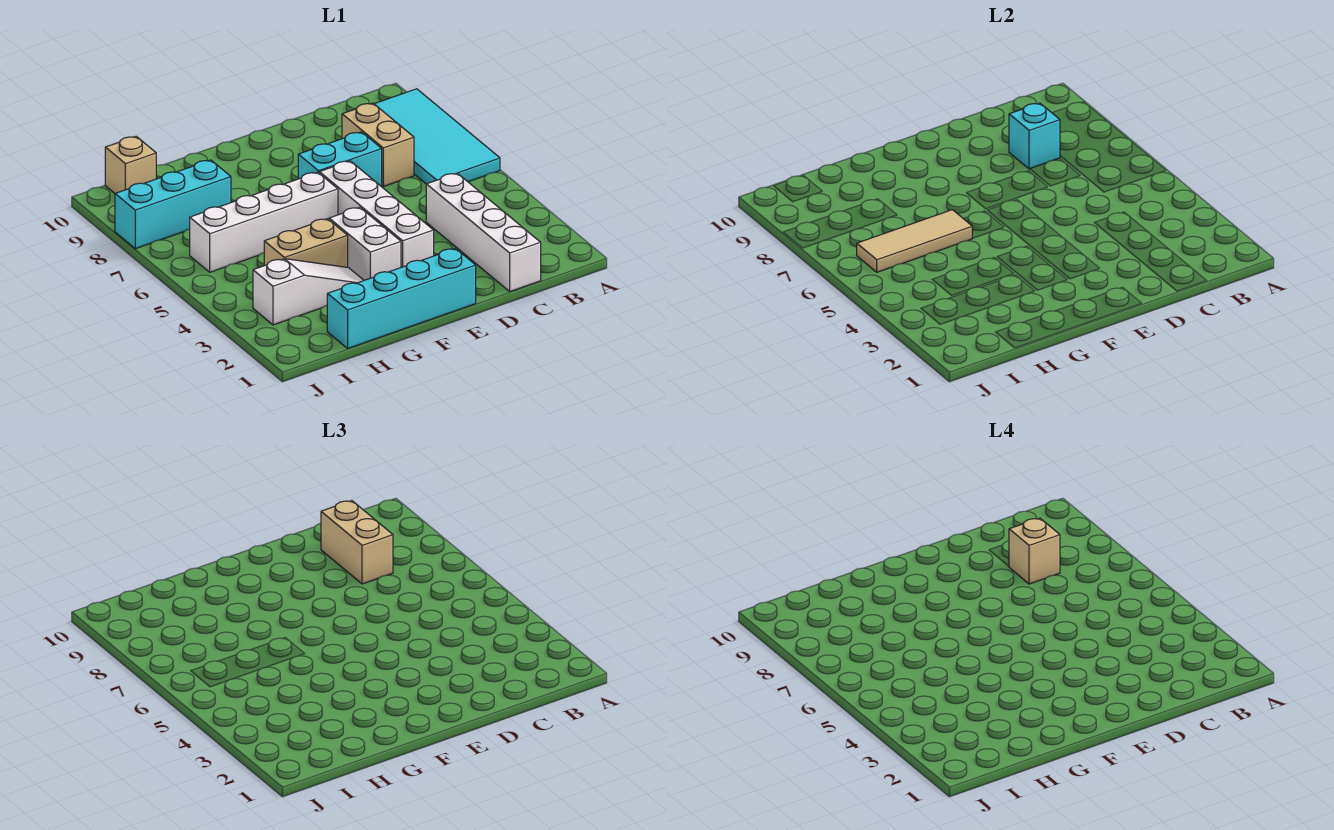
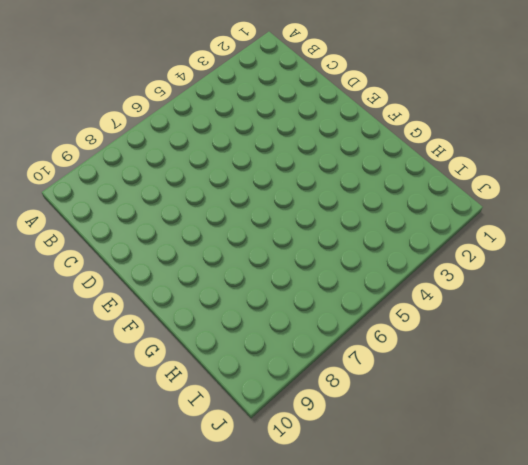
none -> cyan tile A6:B9 level 1
none -> white brick C1:C4 level 1
none -> tan brick C7:C8 level 1

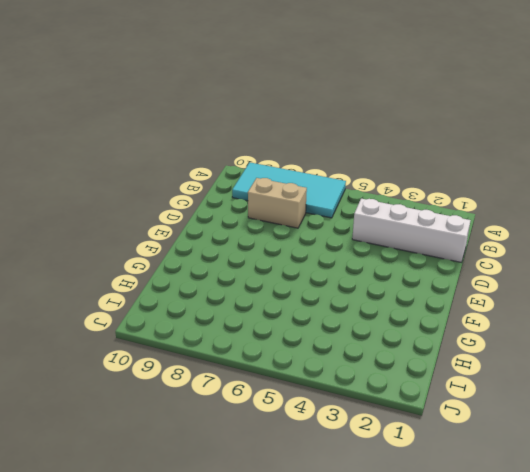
none -> cyan brick D7:E7 level 1
none -> cyan brick E1:H1 level 1
none -> white brick E3:E6 level 1

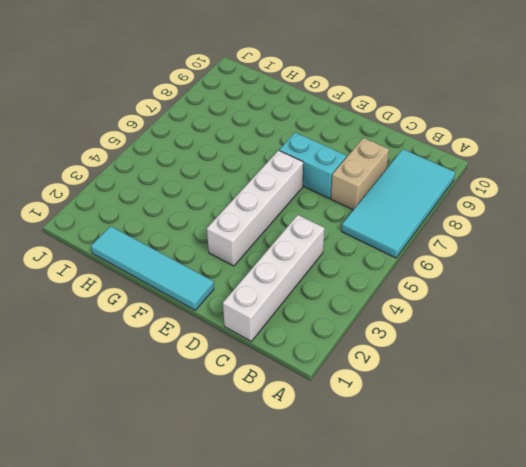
cyan tile E1:H1 level 1 -> cyan brick E1:H1 level 1
none -> white brick F3:F4 level 1
none -> white brick F6:I6 level 1
none -> white slope G3:I3 level 1 top I

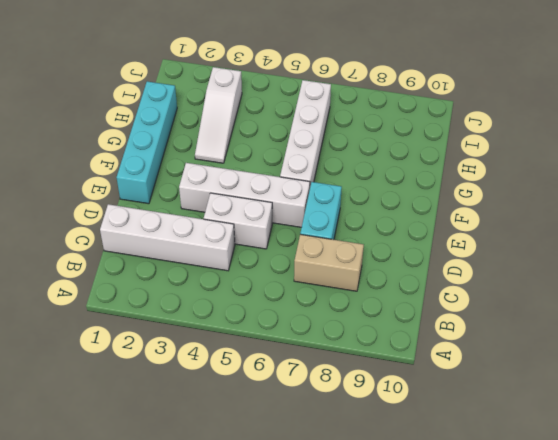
white brick D4:D5 level 1 -> white brick F3:F4 level 1
none -> cyan tile A6:B9 level 1
none -> tan brick G4:H4 level 1
none -> cyan brick H8:J8 level 1

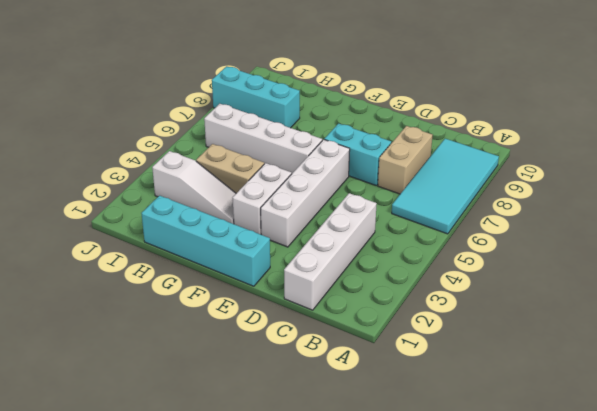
none -> tan brick I10 level 1
none -> cyan brick C8 level 2
none -> tan tile G6:I6 level 2

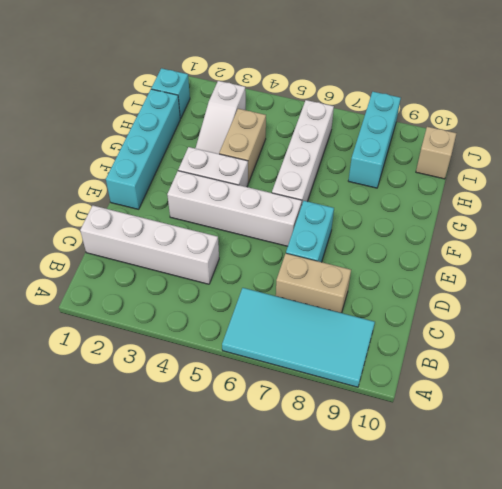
cyan brick I1 level 1 -> cyan brick C8 level 2
none -> tan tile G6:I6 level 2
none -> tan brick C8:C9 level 3
none -> tan brick C8 level 4

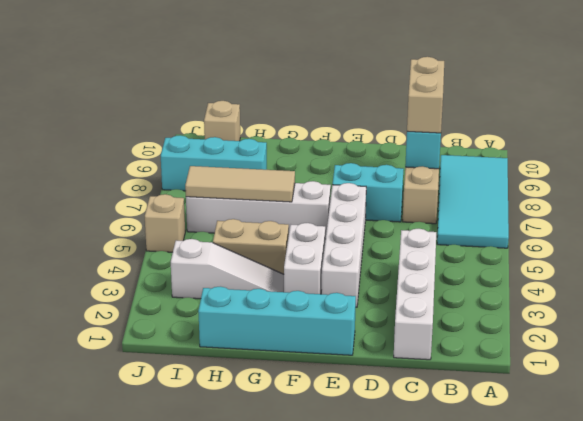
tan brick J5 level 1 -> tan brick C8 level 4

